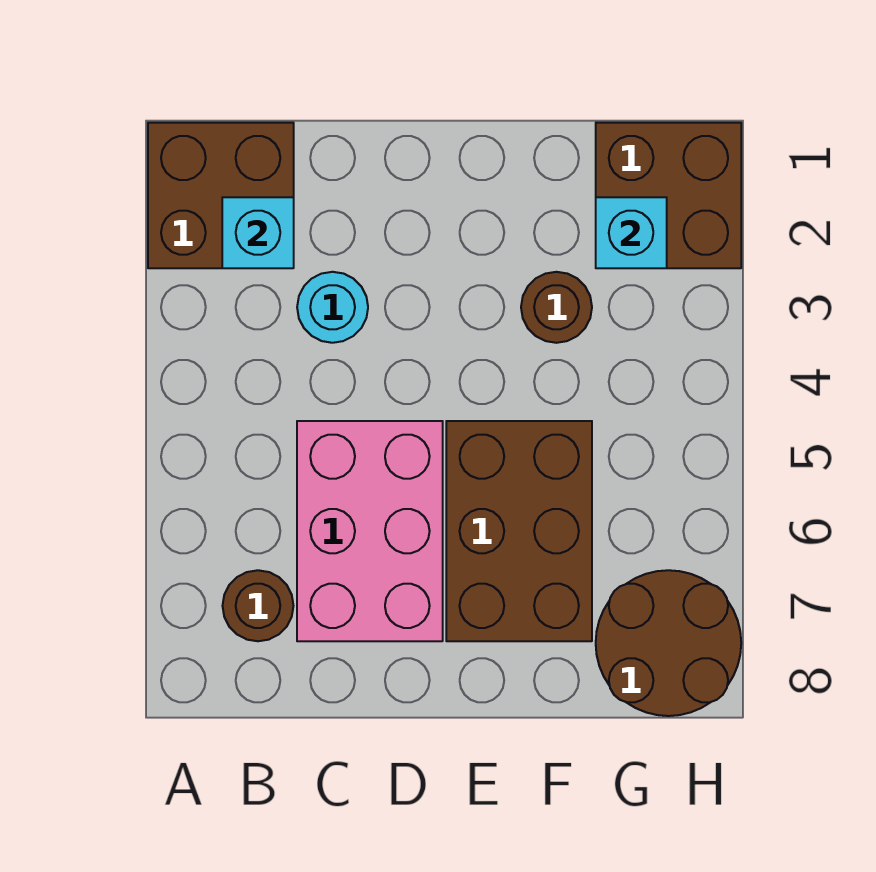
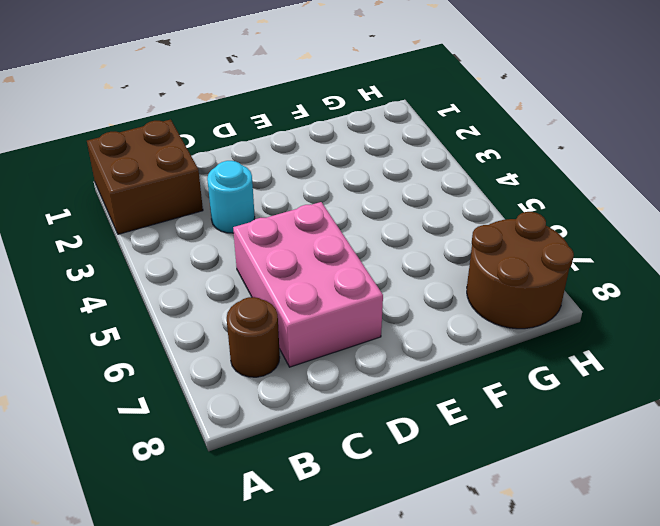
none -> brown brick E5:F7 level 1
none -> brown round brick F3 level 1

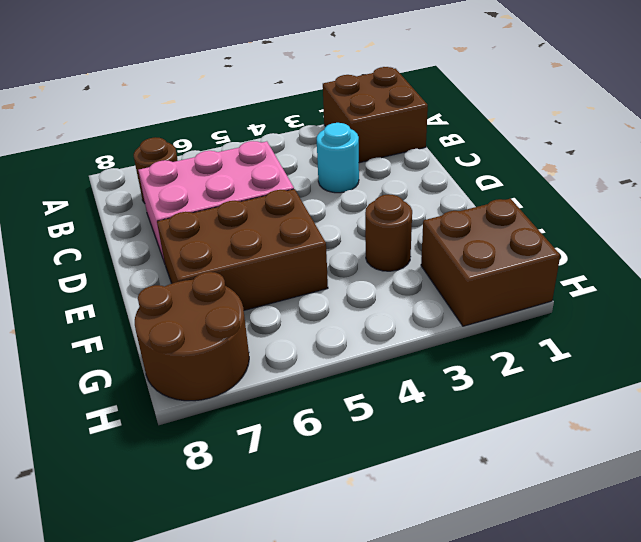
none -> cyan brick B2 level 2
none -> cyan brick G2 level 2

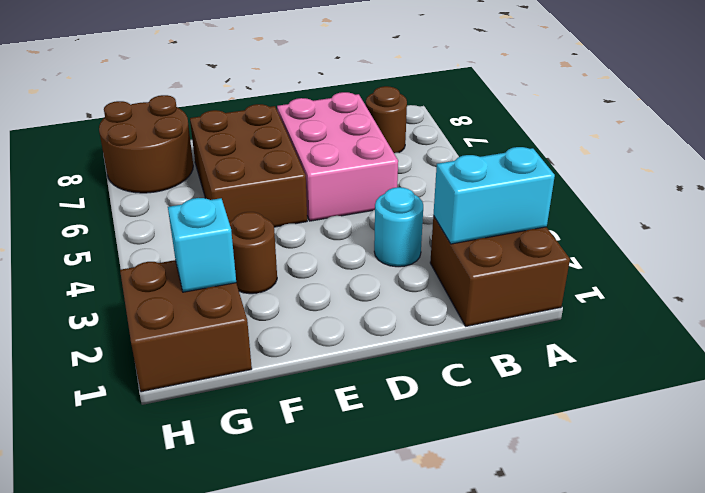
cyan brick A2:B2 level 2 -> cyan brick B2 level 2

